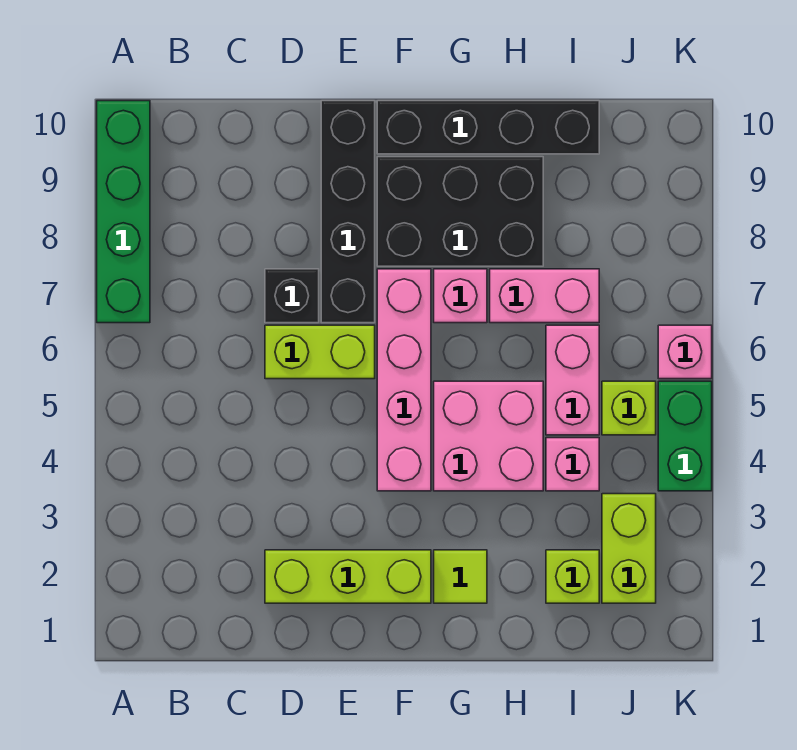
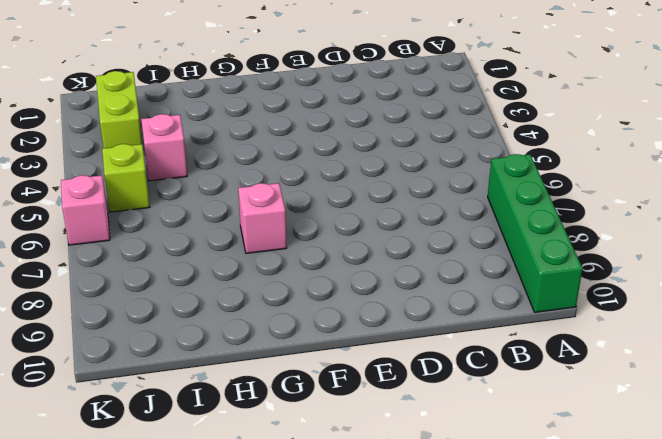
none -> lime brick D2:F2 level 1
none -> lime brick D6:E6 level 1
none -> black brick D7 level 1

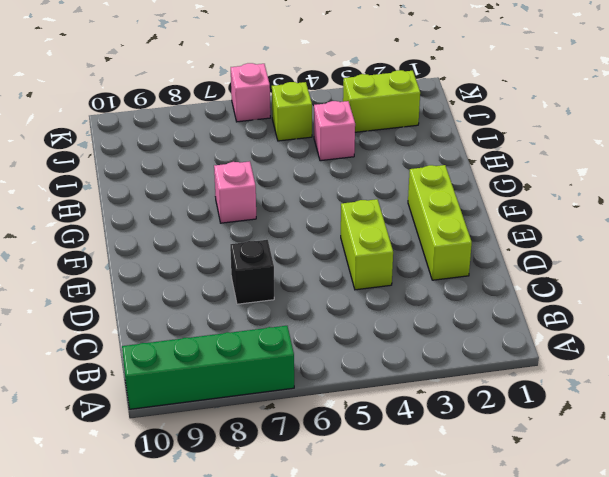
lime brick D4:E4 level 1 -> lime brick D6:E6 level 1
none -> black brick E7:E10 level 1
none -> pink brick F4:F7 level 1
none -> black brick F8:H9 level 1

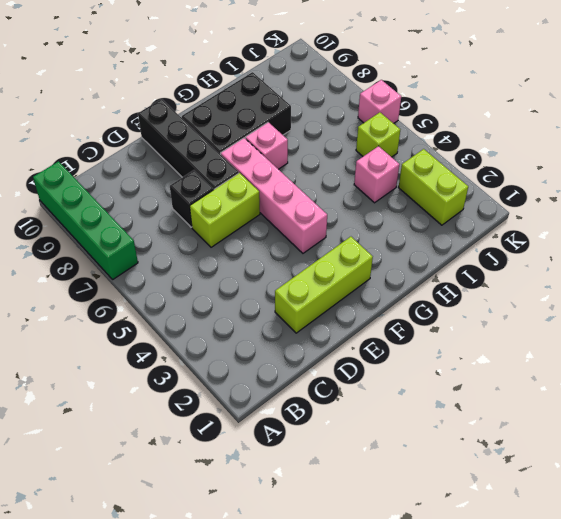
none -> black brick F10:I10 level 1
none -> lime tile G2 level 1
none -> pink brick G4:H5 level 1

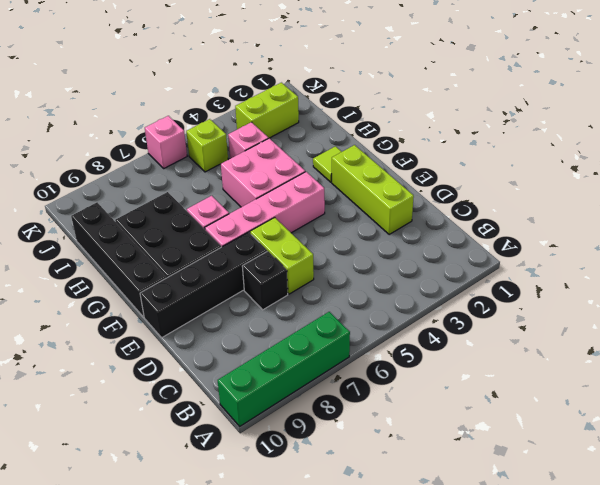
none -> pink brick H7:I7 level 1
none -> lime brick I2 level 1
none -> pink brick I5:I6 level 1

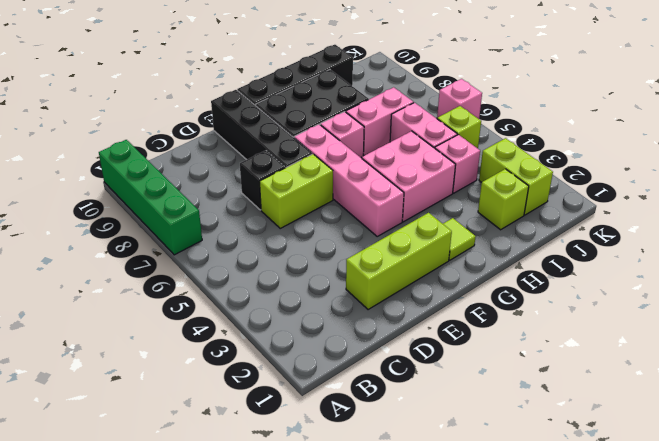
none -> green brick K4:K5 level 1

